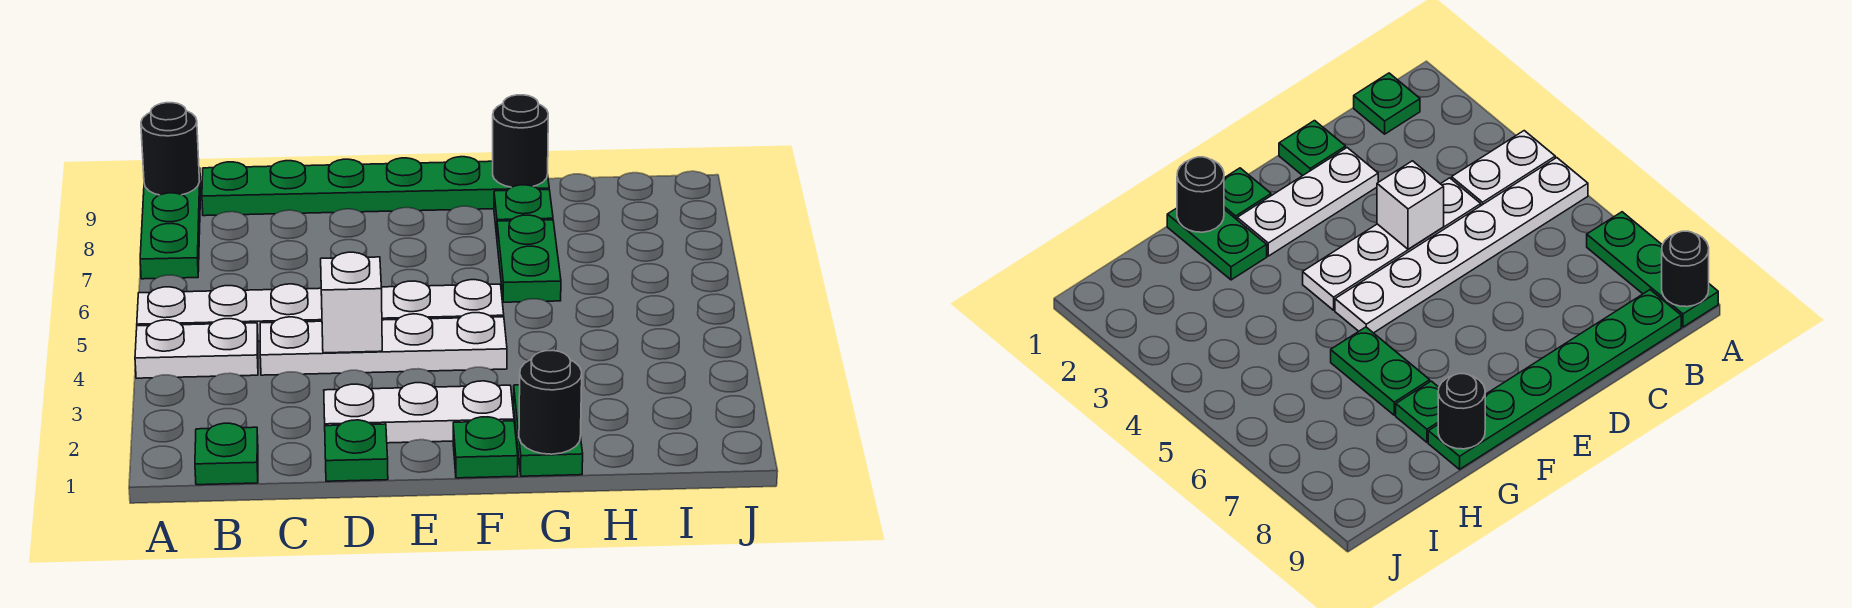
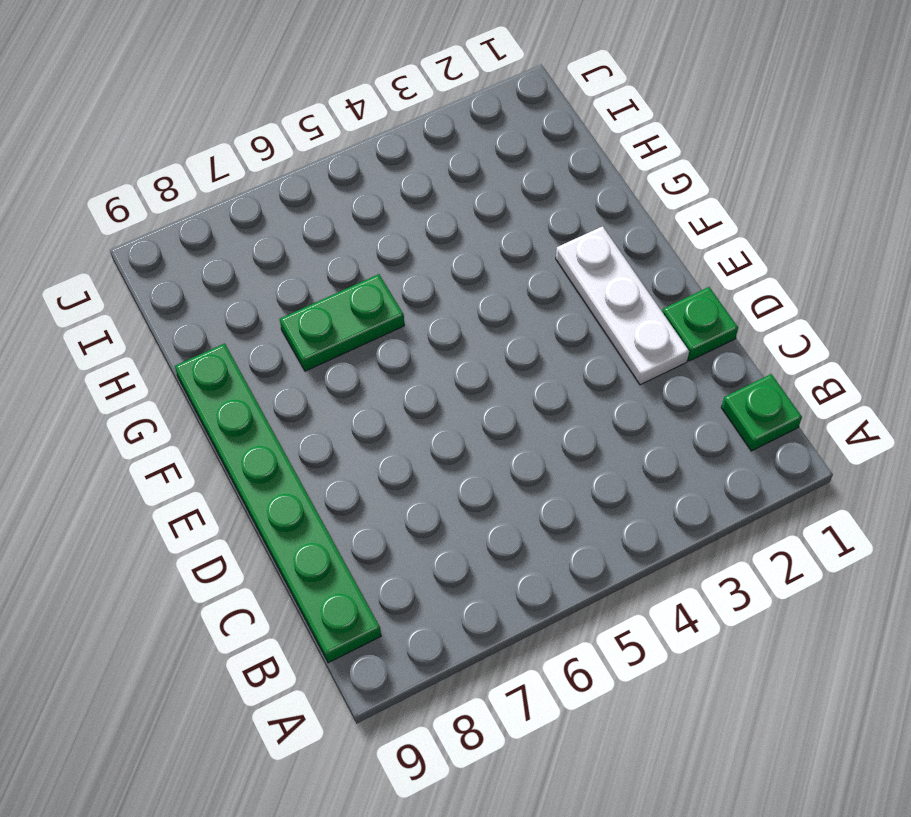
none -> white plate A4:B4 level 1
none -> white plate A5:F5 level 1
none -> green plate A7:A9 level 1

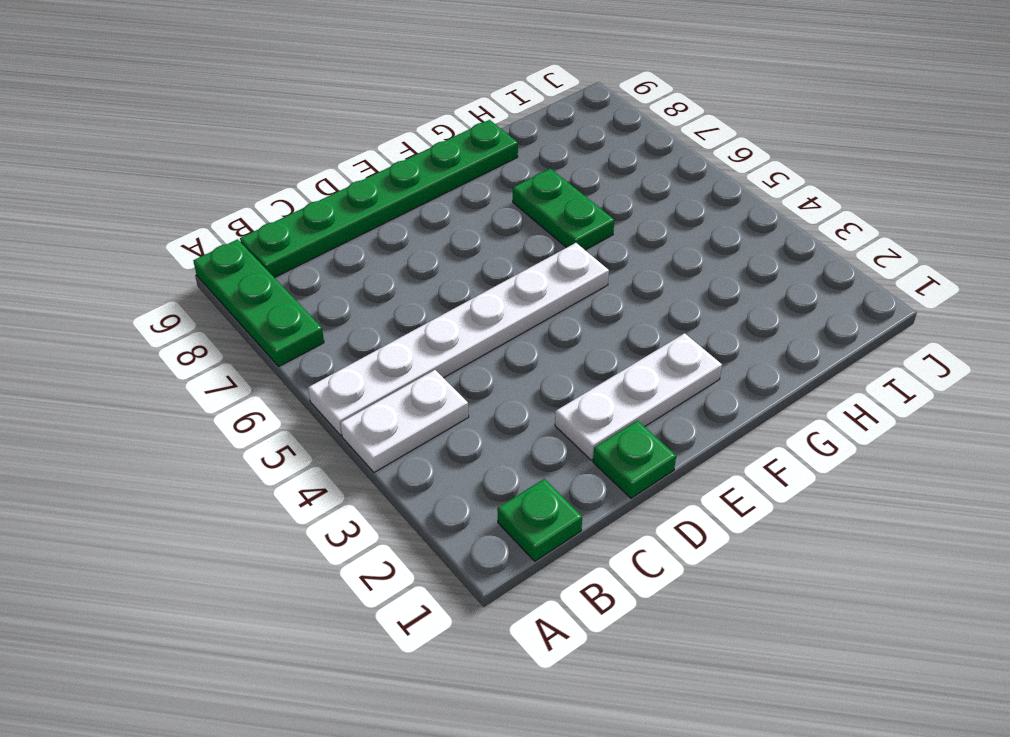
none -> white plate C4:F4 level 1
none -> green plate F1 level 1
none -> green plate G1:G2 level 1

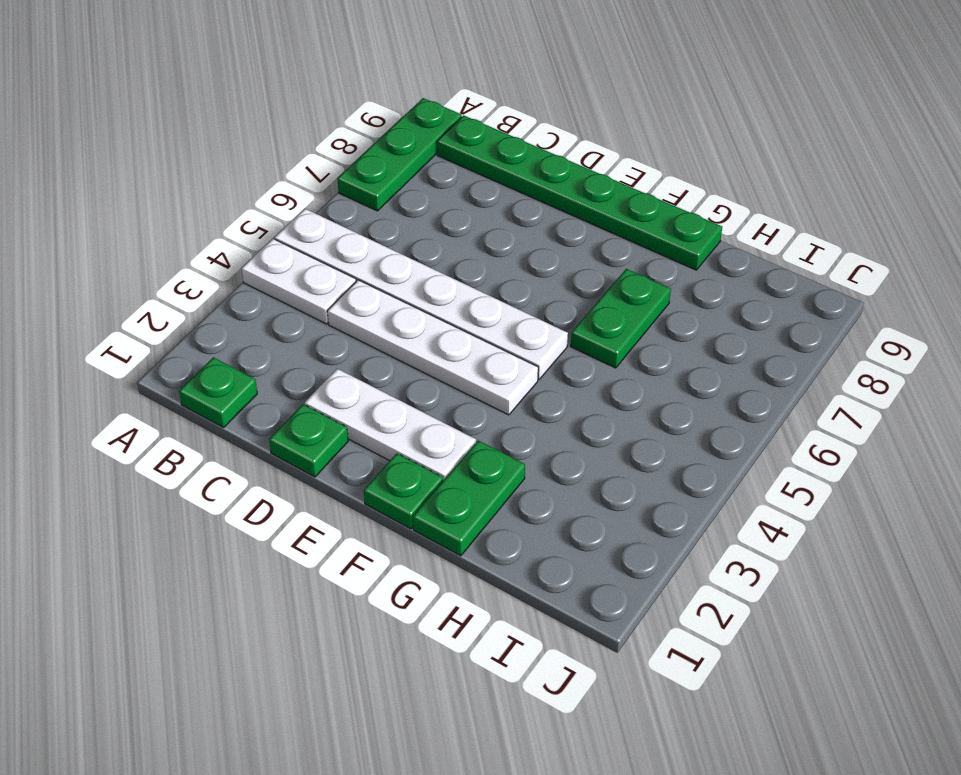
none -> green plate G8 level 1
none -> black round brick A9 level 2
none -> white brick D4 level 2

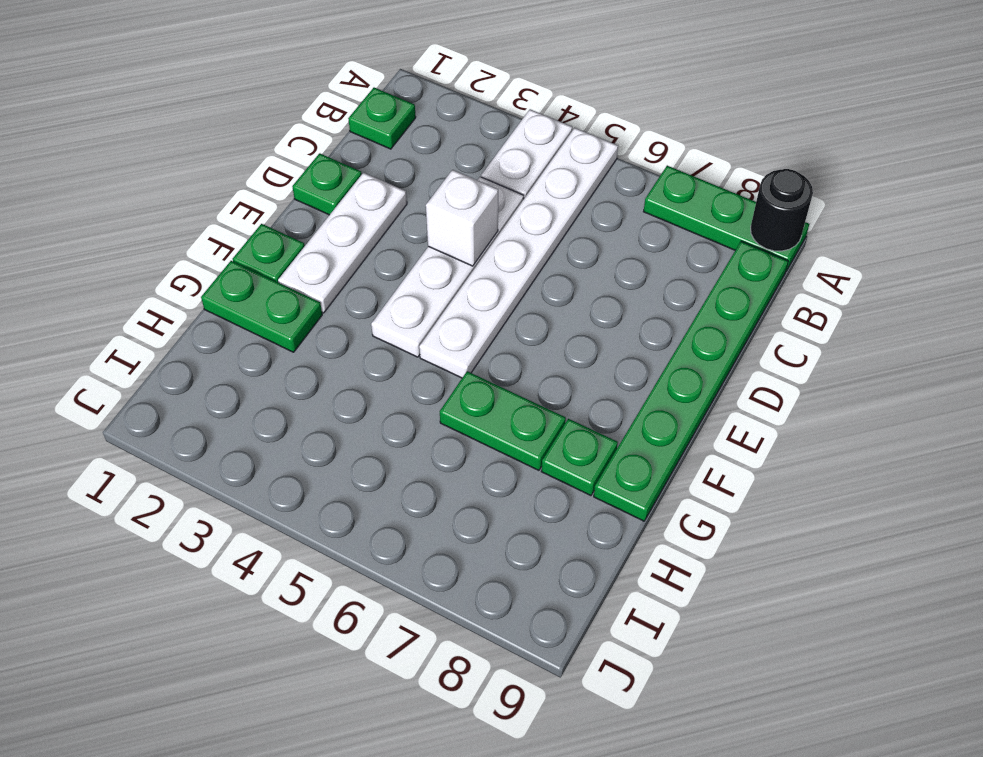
none -> black round brick G1 level 2
none -> black round brick G9 level 2

